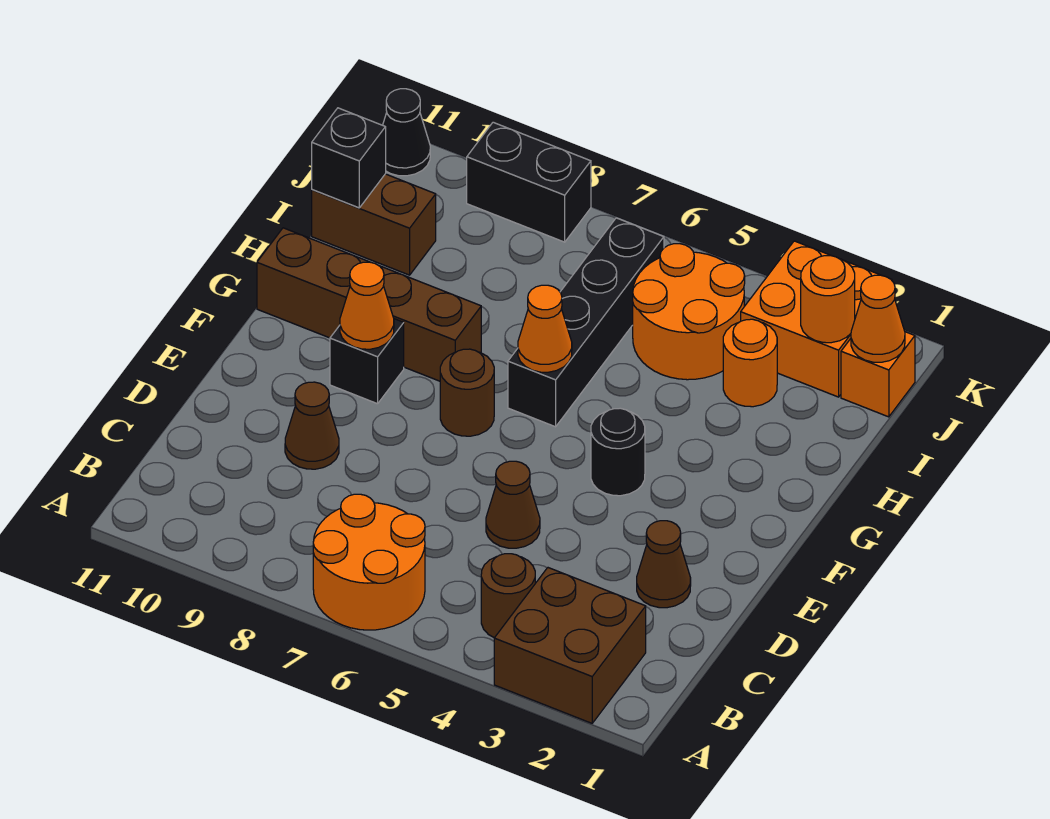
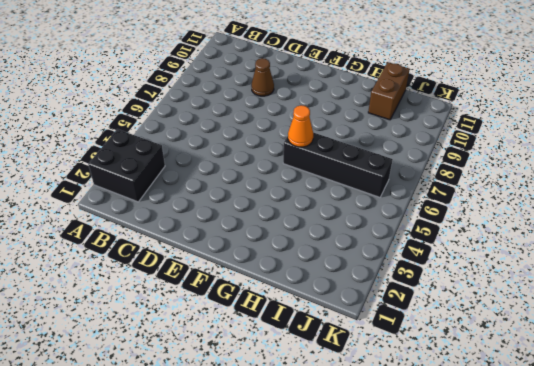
black brick A2:B3 level 1 -> brown brick A2:B3 level 1
none -> orange round brick A6:B7 level 1
none -> brown round brick B4 level 1
none -> brown cone D2 level 1

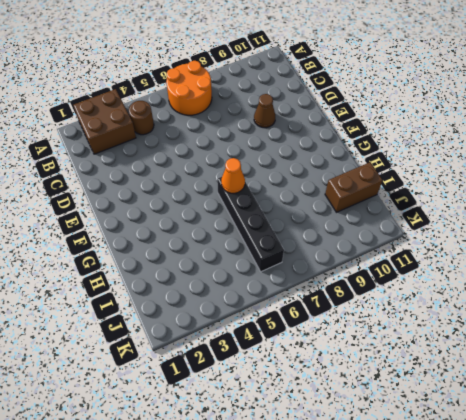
none -> brown cone D2 level 1
none -> brown cone D5 level 1
none -> black round brick F4 level 1

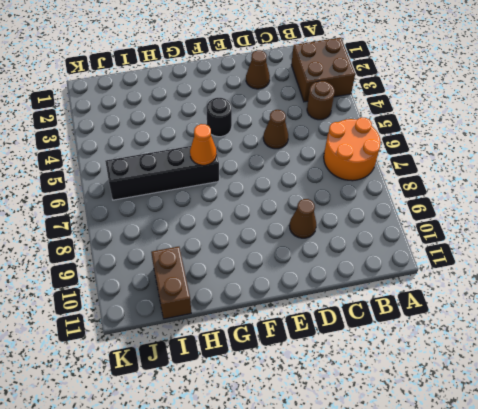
none -> brown round brick F7 level 1
none -> black brick F9 level 1
none -> brown brick G8:G11 level 1

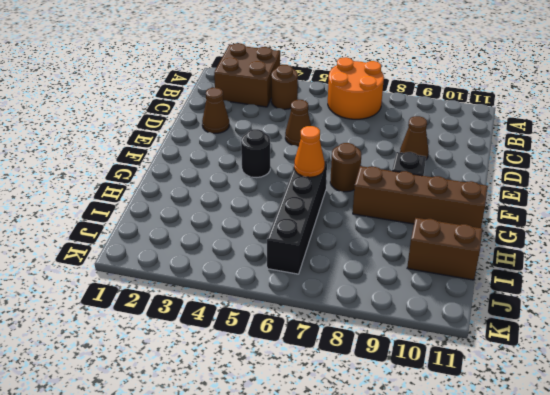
none -> orange round brick I3 level 1
none -> orange round brick I4:J5 level 1
none -> orange brick J1 level 1

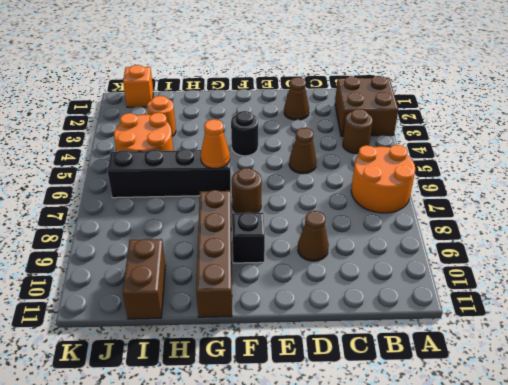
none -> orange brick J2:K3 level 1
none -> black brick K8:K9 level 1
none -> black cone K11 level 1

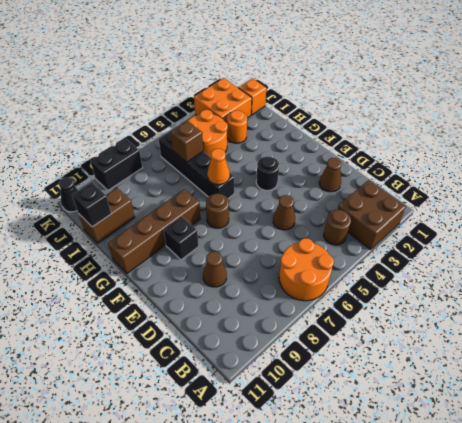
brown brick I6 level 2 -> none
none -> orange cone F9 level 2
none -> orange cone J1 level 2
none -> orange round brick J2 level 2

